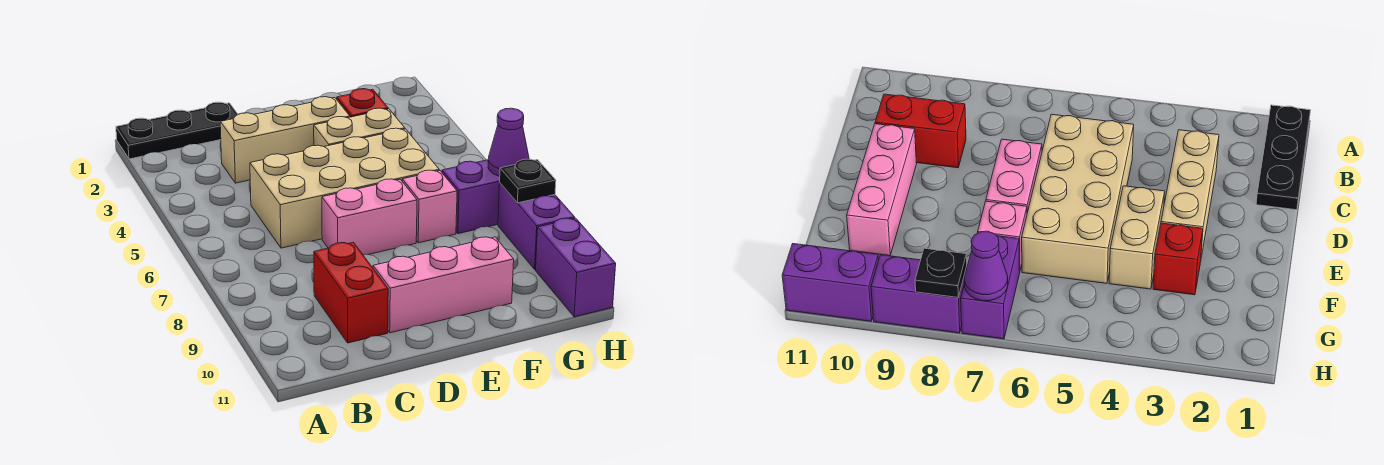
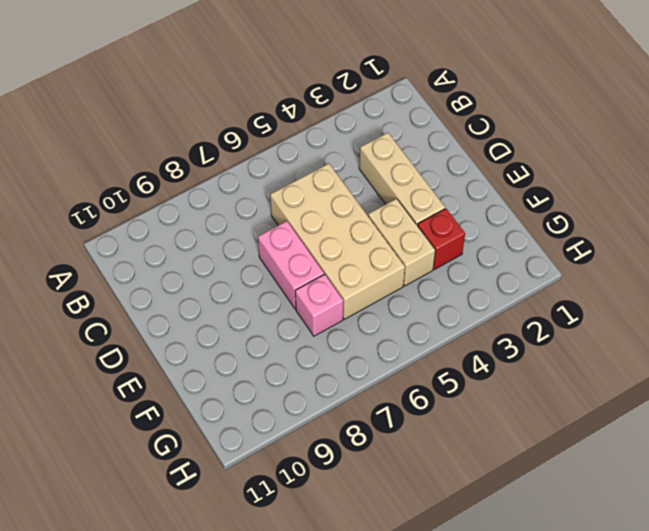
none -> black plate A1:C1 level 1
none -> red brick C9:C10 level 1
none -> pink brick D10:F10 level 1

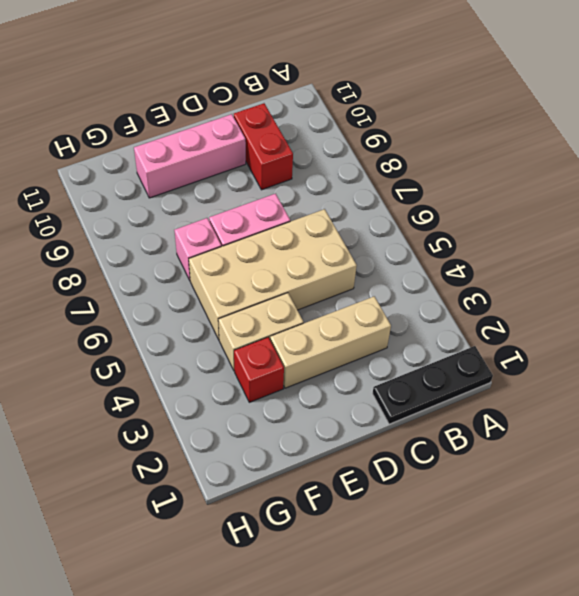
none -> purple brick G7:H7 level 1
none -> purple brick H8:H9 level 1
none -> purple brick H10:H11 level 1

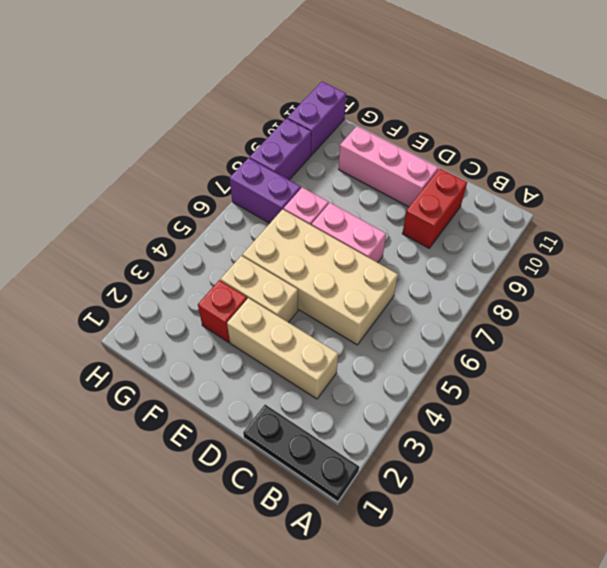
none -> purple cone H7 level 2
none -> black plate H8 level 2

